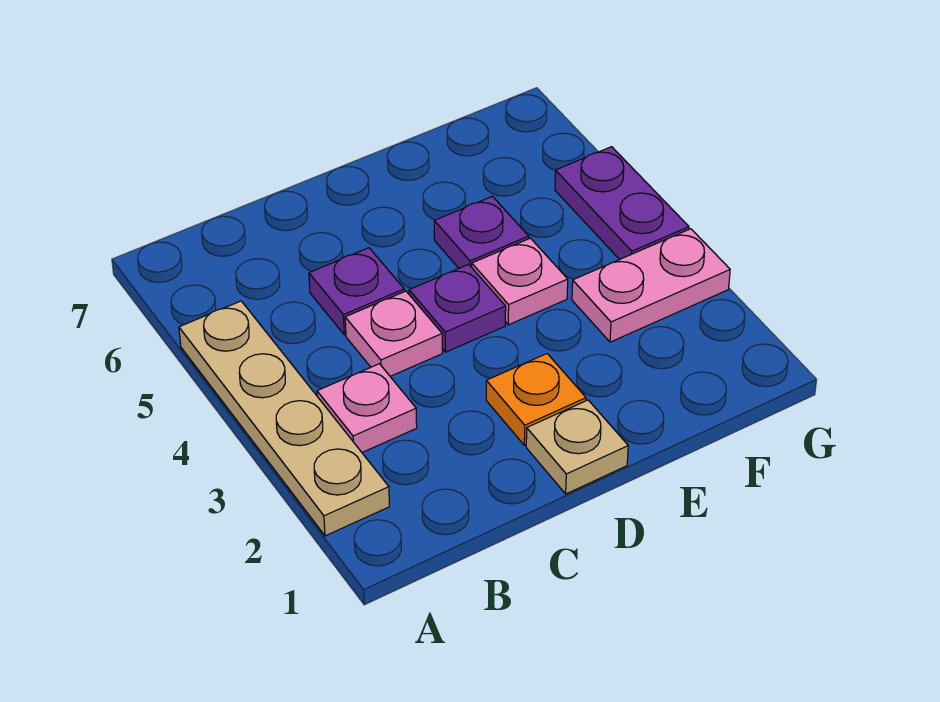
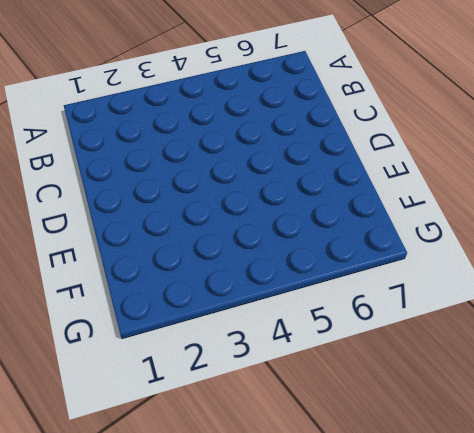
none -> tan plate A2:A5 level 1
none -> pink plate B3 level 1

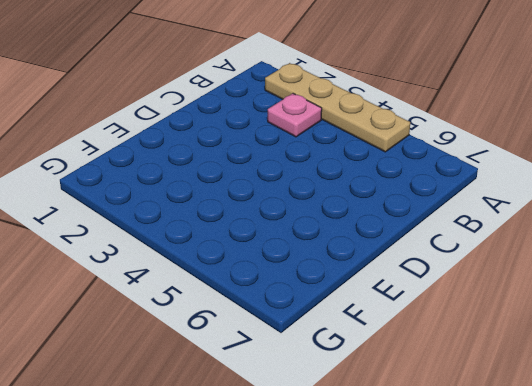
none -> pink plate C4 level 1
none -> purple plate C5 level 1

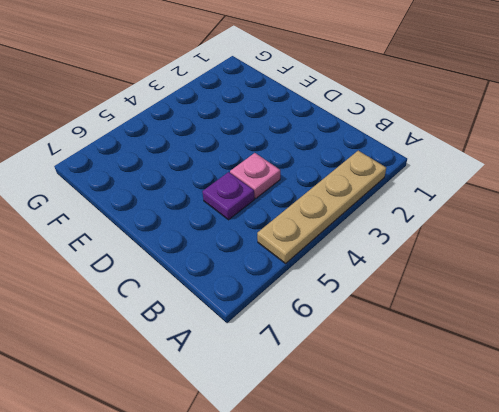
none -> pink plate B3 level 1
none -> tan plate D1 level 1

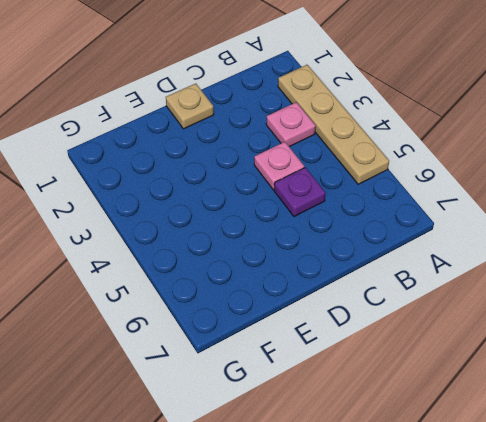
none -> orange plate D2 level 1
none -> purple plate D4 level 1

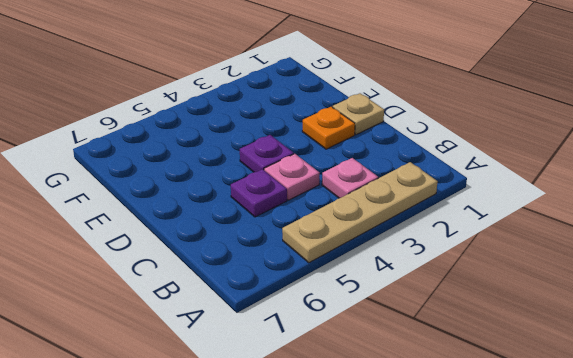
none -> pink plate E4 level 1
none -> purple plate E5 level 1

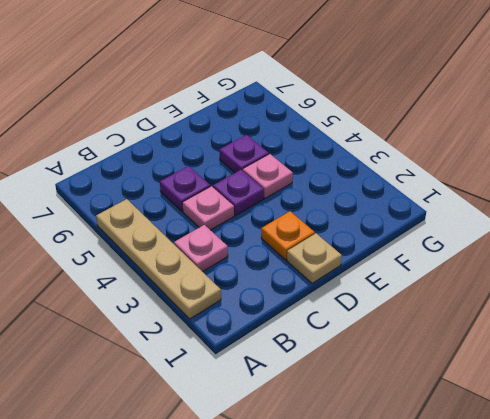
none -> pink plate F3:G3 level 1
none -> purple plate G4:G5 level 1

